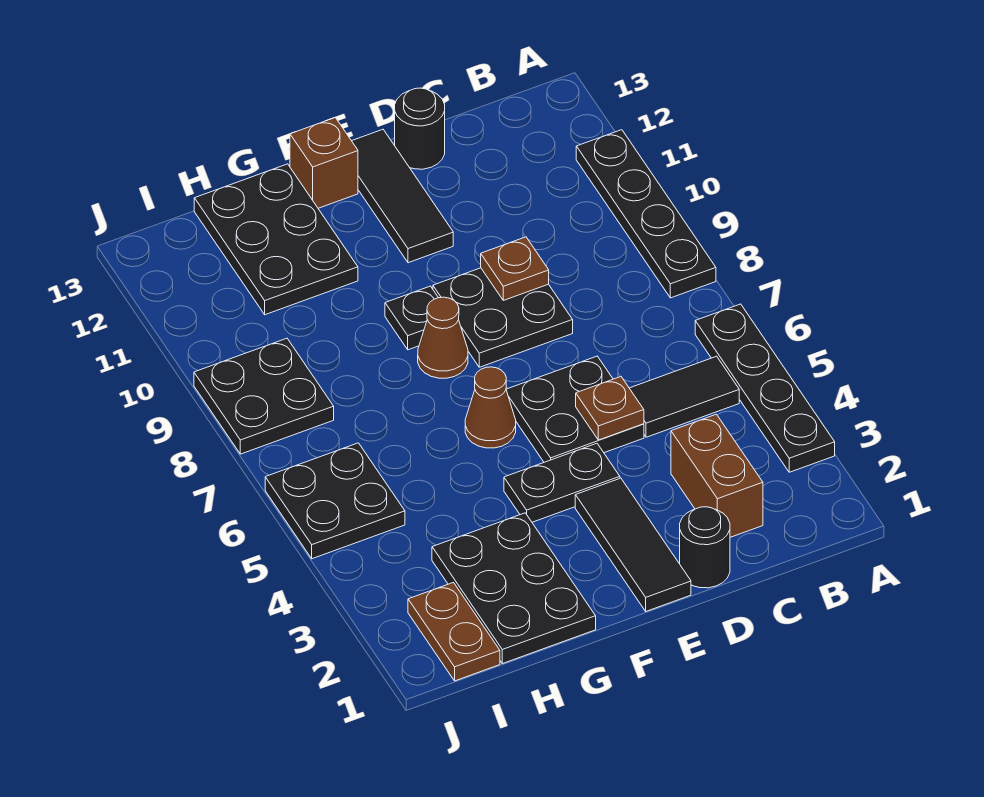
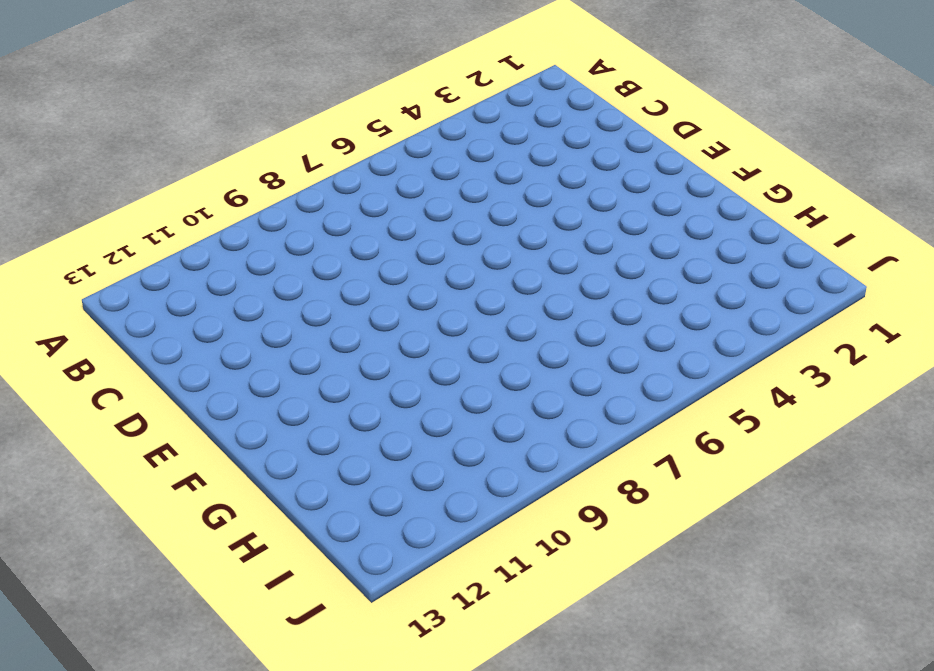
none -> black plate A3:A6 level 1
none -> black plate A8:A11 level 1
none -> black tile B5:C5 level 1

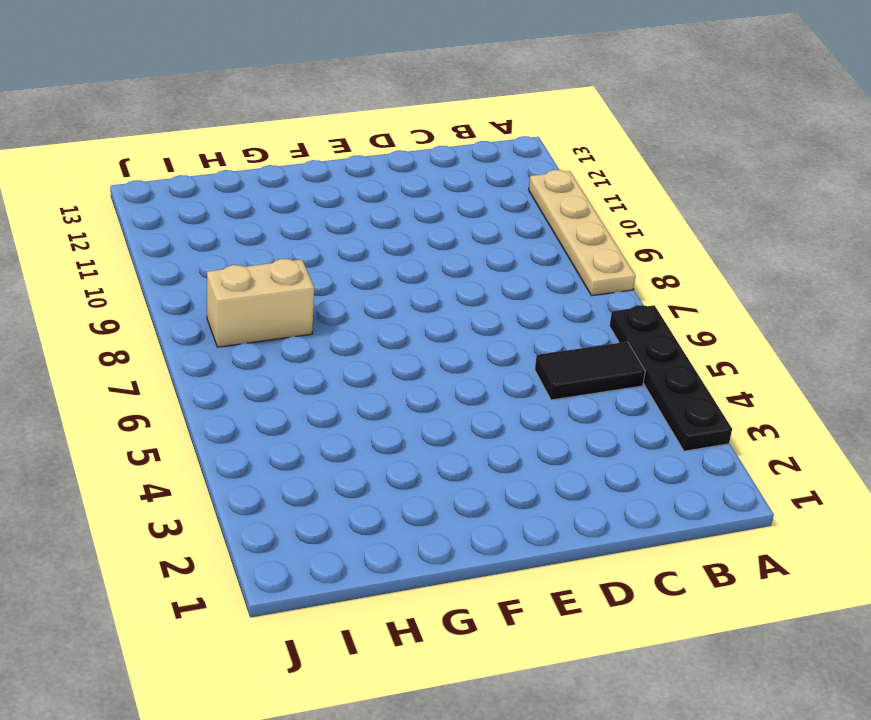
tan plate A8:A11 level 1 -> black plate A8:A11 level 1
tan brick H8:I8 level 1 -> black plate I8:J9 level 1
none -> brown brick C2:C3 level 1
none -> black round brick D1 level 1
none -> black plate D5:E6 level 1

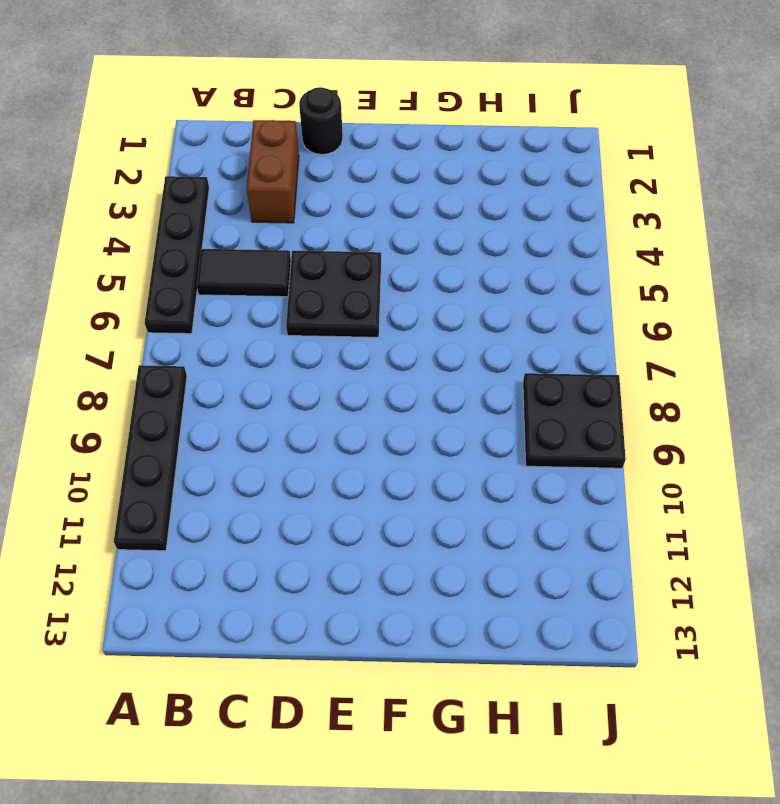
none -> black plate D8:E9 level 1
none -> black round brick D13 level 1
none -> black tile E1:E3 level 1

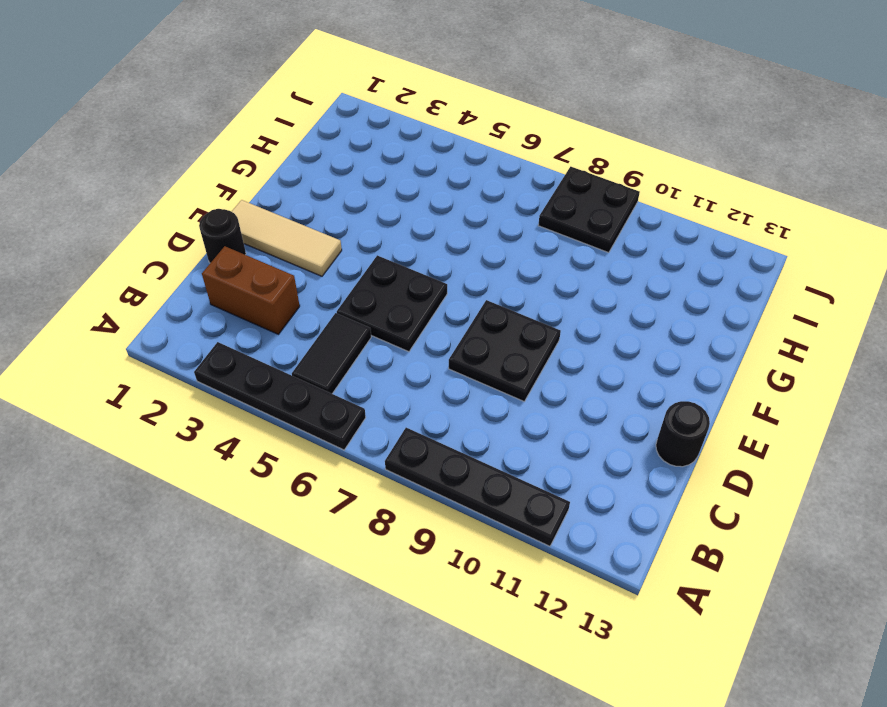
tan tile E1:E3 level 1 -> black tile E1:E3 level 1
none -> black plate E4:F4 level 1
none -> black tile E11:E13 level 1
none -> brown cone F6 level 1

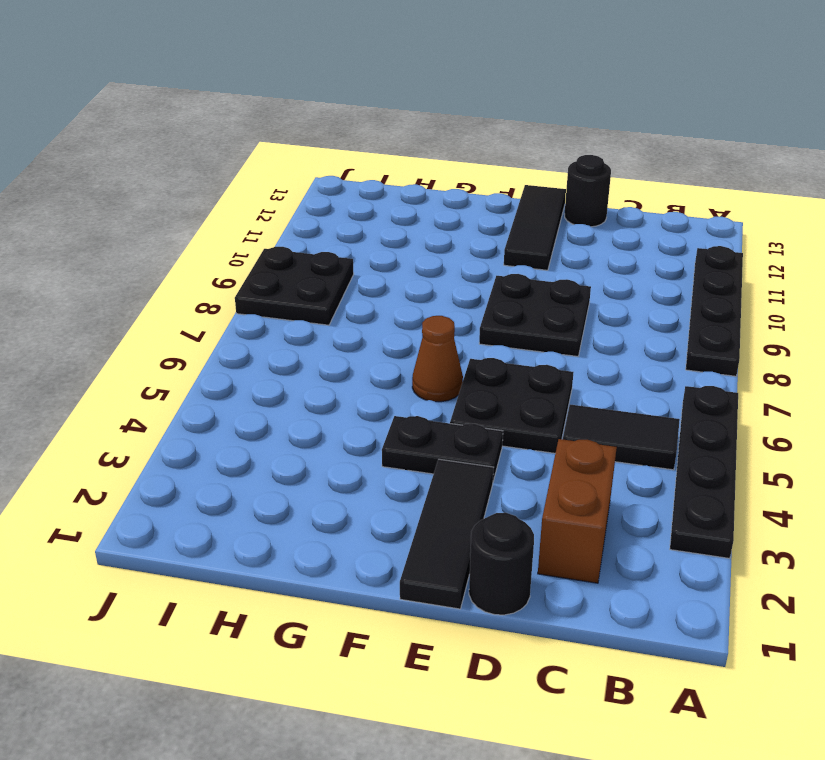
none -> brown cone F8 level 1
none -> black plate F9 level 1
none -> brown brick F13 level 1

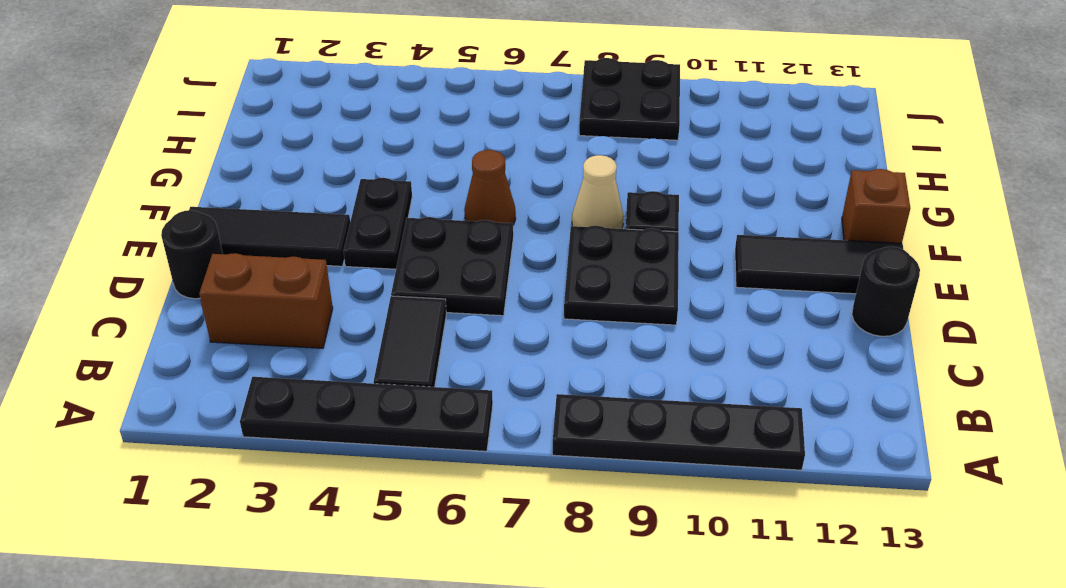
tan cone F8 level 1 -> brown cone F8 level 1
none -> black plate G1:H3 level 1
none -> black plate G11:H13 level 1
none -> brown plate I1:I2 level 1

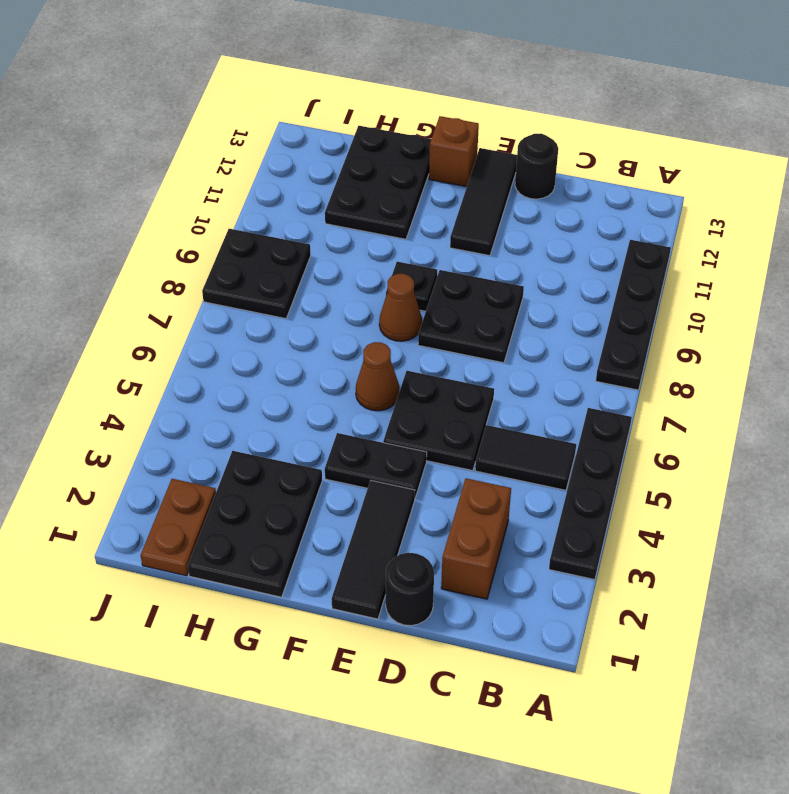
none -> black plate I5:J6 level 1
none -> brown plate D5 level 2
none -> brown plate D9 level 2

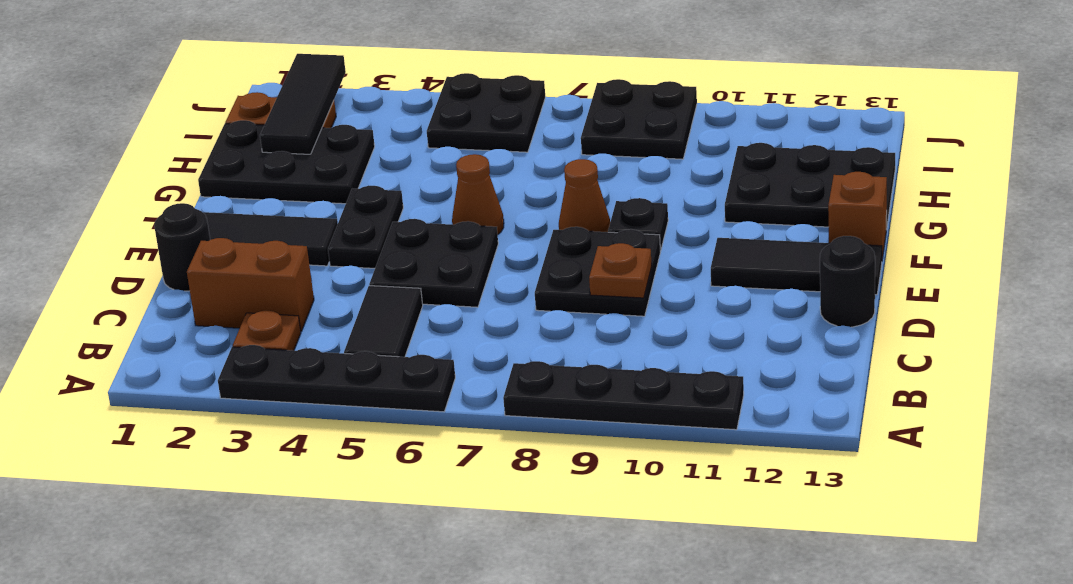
brown plate B3 level 1 -> brown plate D5 level 2
black tile H2:J2 level 2 -> none

